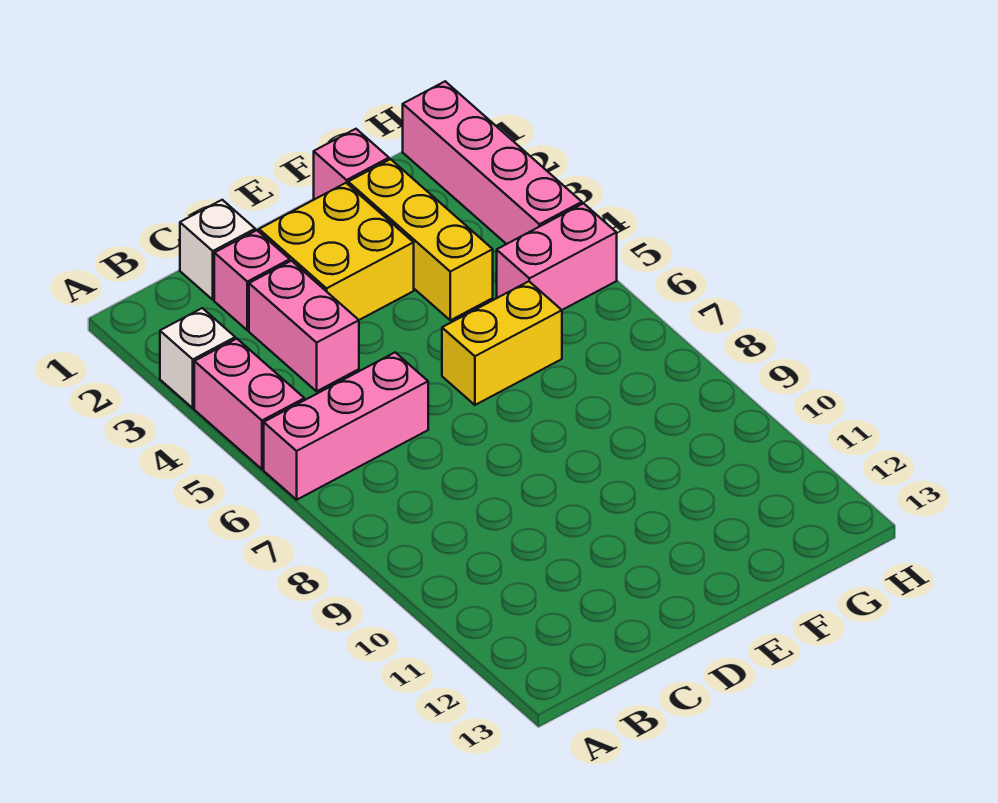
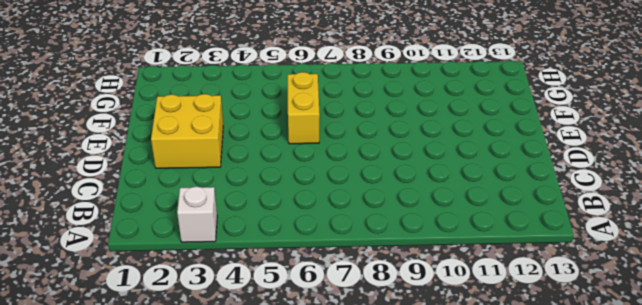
none -> pink brick A4:A5 level 1
none -> pink brick A6:C6 level 1
none -> white brick C1 level 1

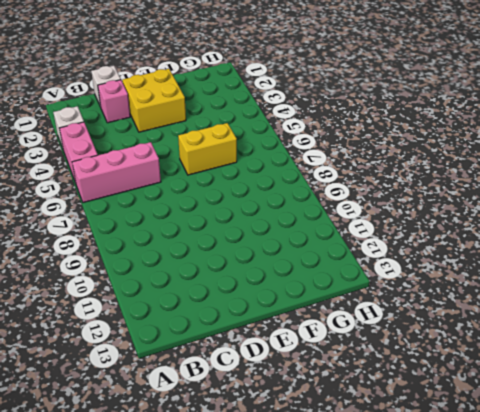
none -> pink brick C3:C4 level 1
none -> pink brick F1 level 1
none -> yellow brick F2:F4 level 1

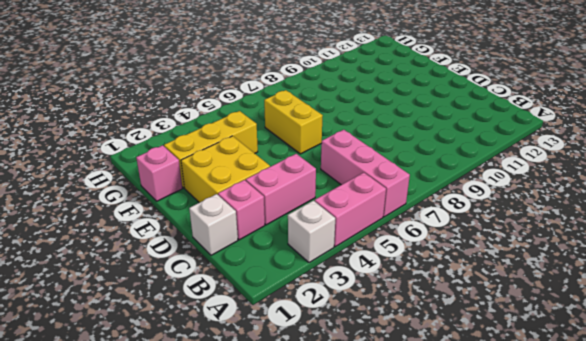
none -> pink brick G5:H5 level 1
none -> pink brick H1:H4 level 1

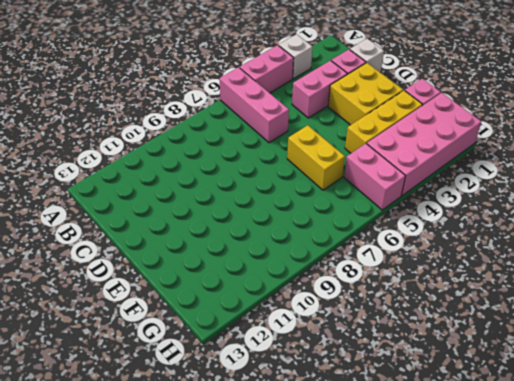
pink brick G1:H4 level 1 -> pink brick H1:H4 level 1

